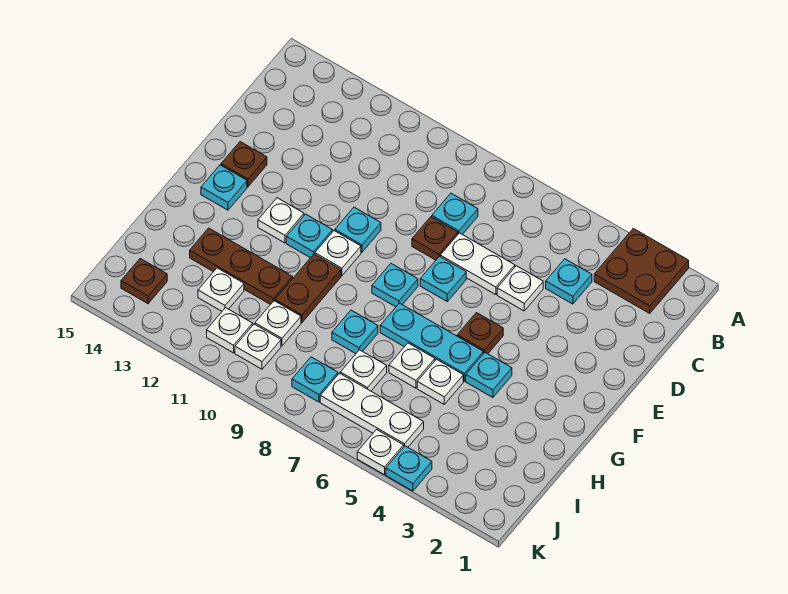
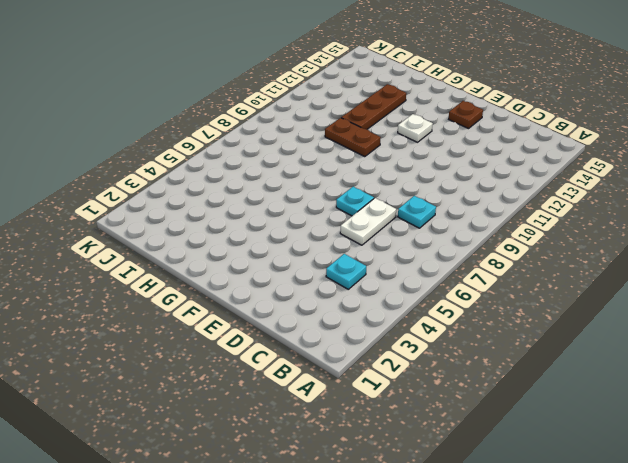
none -> brown plate A2:B3 level 1
none -> white plate D5 level 1
none -> brown plate D8 level 1
none -> cyan plate E10 level 1

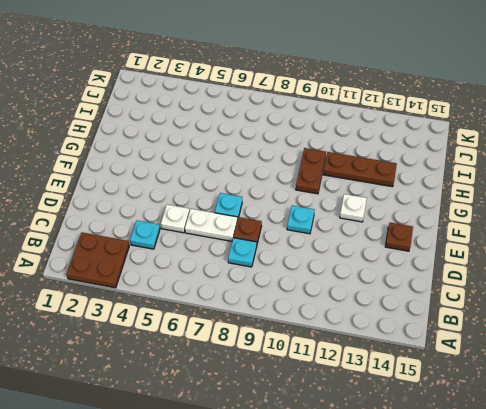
none -> brown plate F5 level 1
none -> cyan plate F8 level 1
none -> white plate F10 level 1
none -> cyan plate F11 level 1

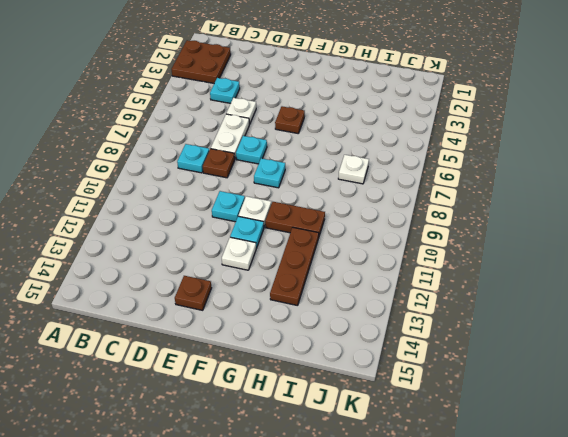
none -> cyan plate F14 level 1
none -> cyan plate G4 level 1
none -> cyan plate G5:G7 level 1
none -> white plate H5 level 1

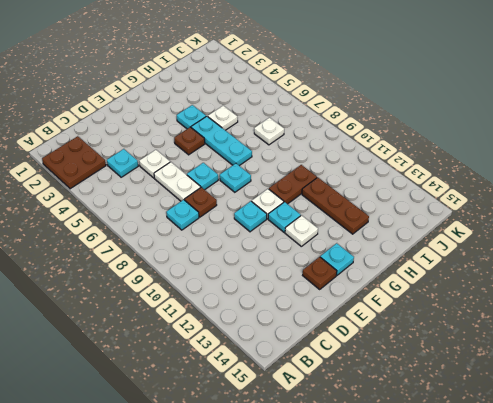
none -> white plate H6 level 1
none -> cyan plate H8 level 1
none -> white plate I10 level 1
none -> white plate I12 level 1

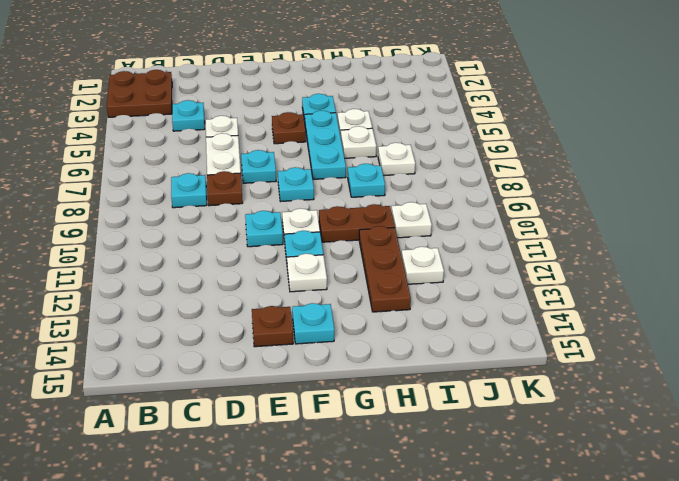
none -> white plate J5:J7 level 1
none -> cyan plate J8 level 1
none -> white plate J10 level 1
none -> white plate J11 level 1

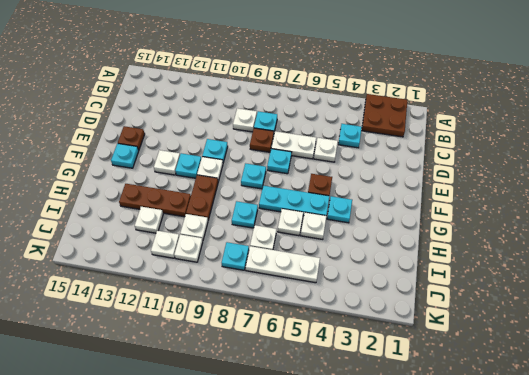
white plate C9 level 1 -> white plate K5 level 1
none -> brown plate J14 level 1
none -> cyan plate K4 level 1

